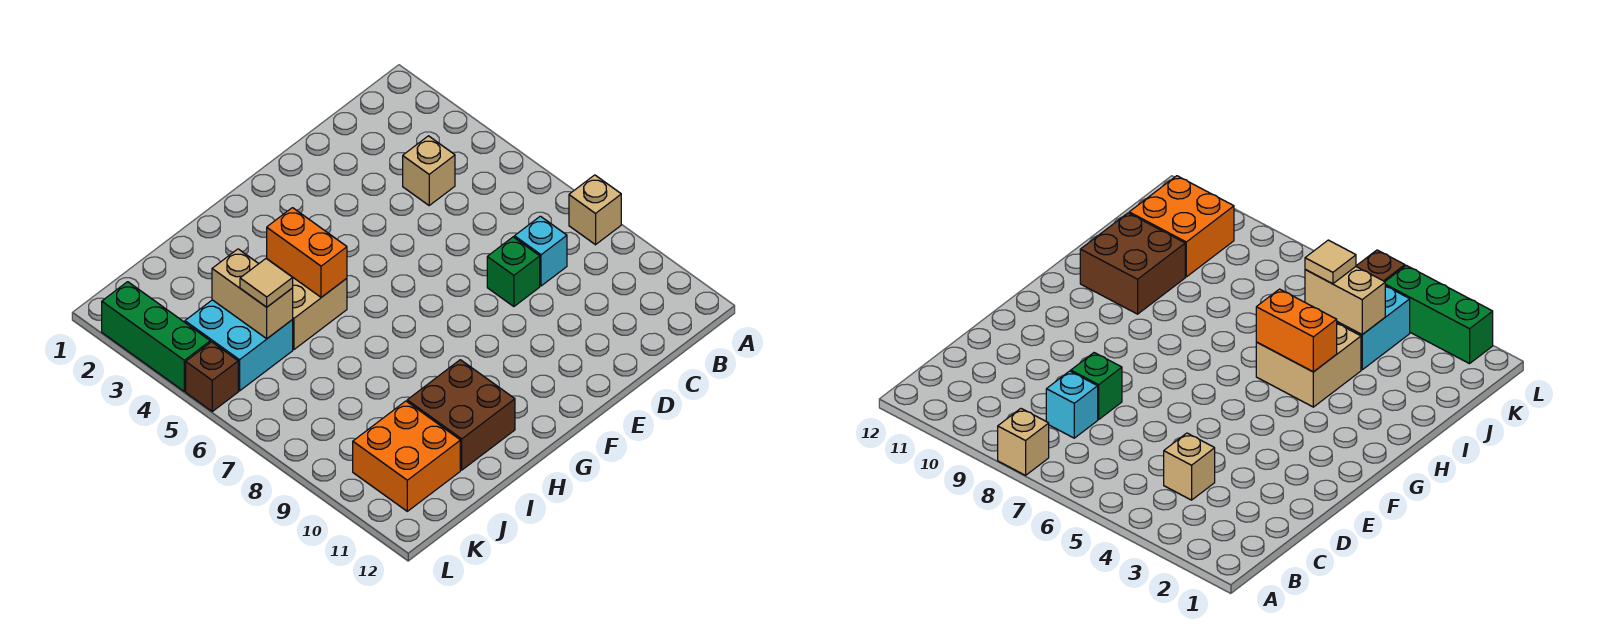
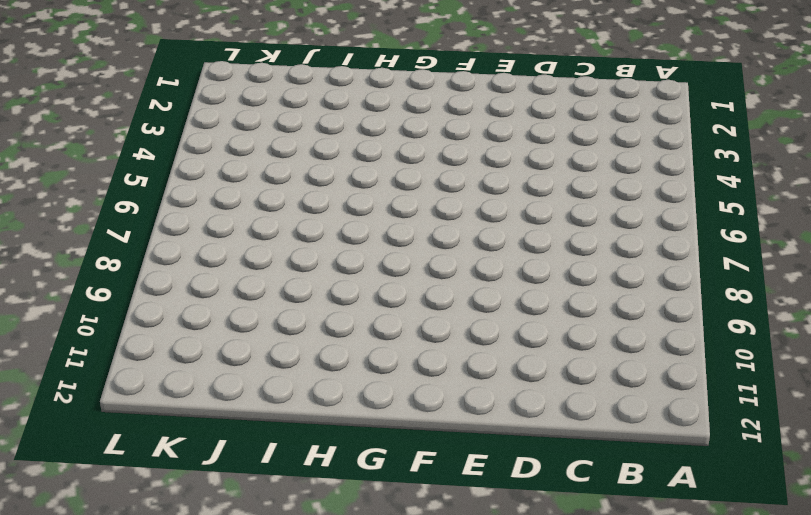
none -> tan brick A8 level 1
none -> tan brick C4 level 1
none -> cyan brick C8 level 1

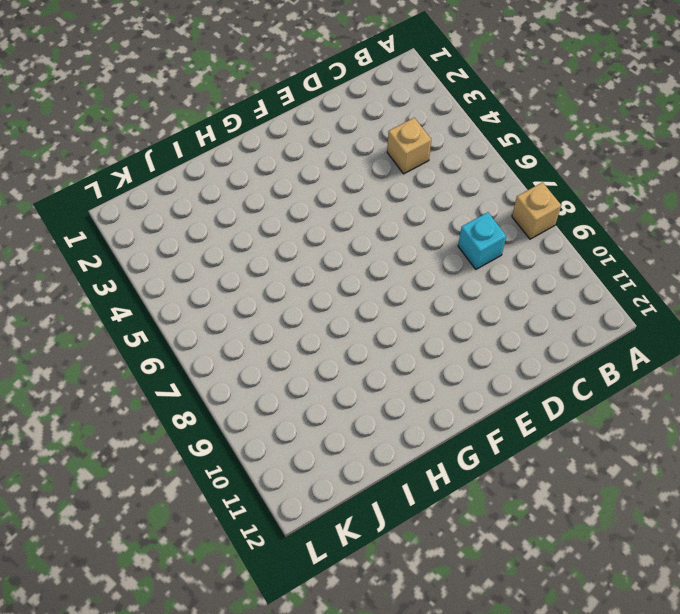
none -> green brick D8 level 1
none -> tan brick H4:I5 level 1
none -> brown brick H10:I11 level 1

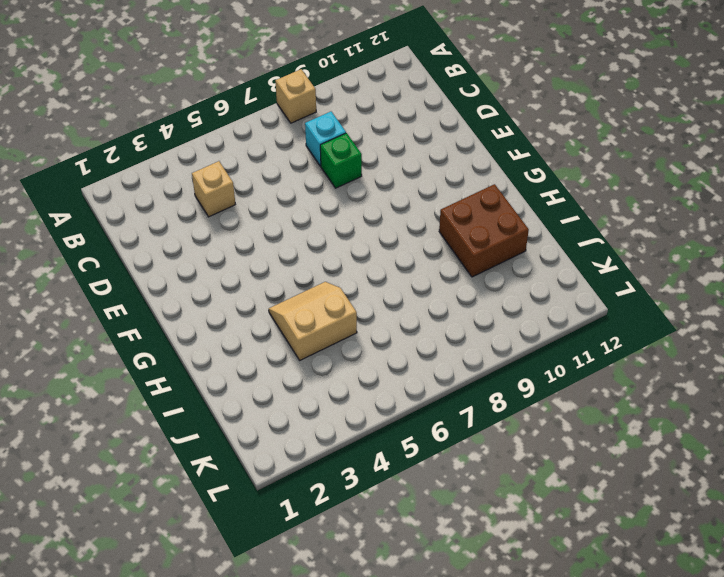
tan slope H4:I5 level 1 top I -> tan brick H4:I5 level 1
none -> cyan brick J4:K5 level 1
none -> orange brick J10:K11 level 1
none -> green brick L2:L4 level 1

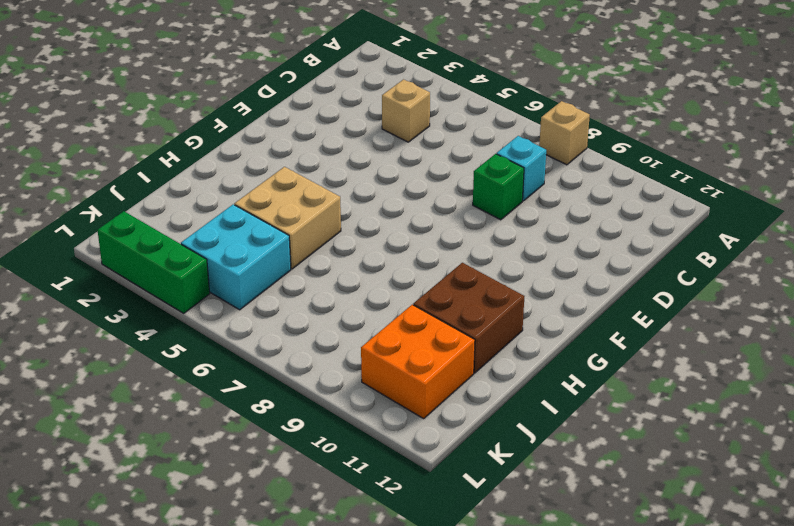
none -> brown brick L5 level 1
none -> orange brick H4:H5 level 2
none -> tan brick J4:J5 level 2

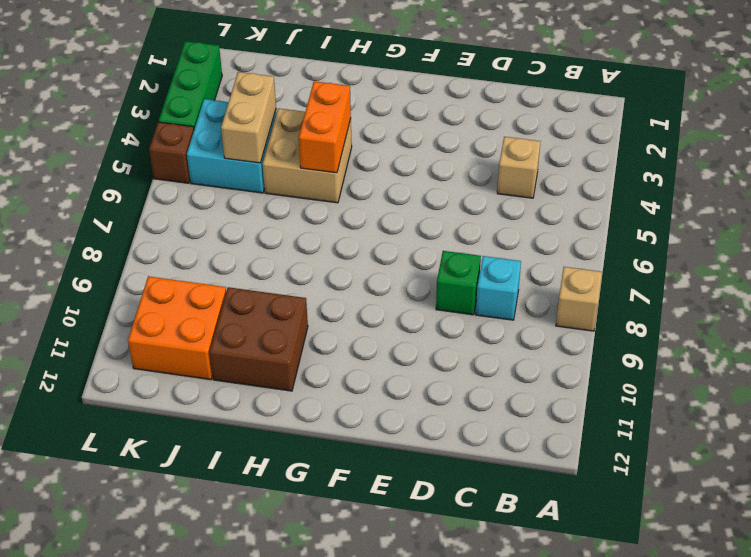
none -> tan tile J5 level 3

